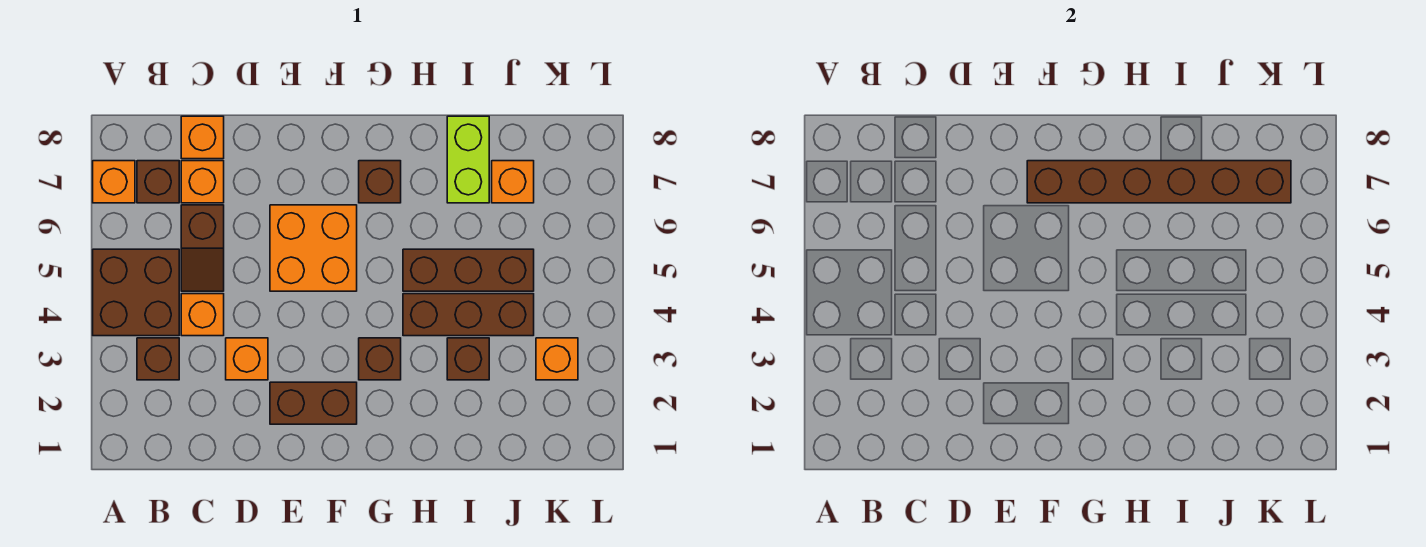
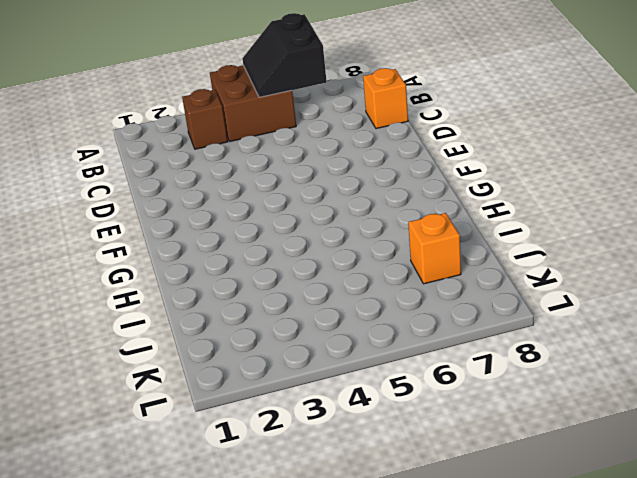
black slope A5:B6 level 2 top 6 -> none
none -> orange brick A7 level 1
none -> brown brick B7 level 1
none -> orange brick C4 level 1

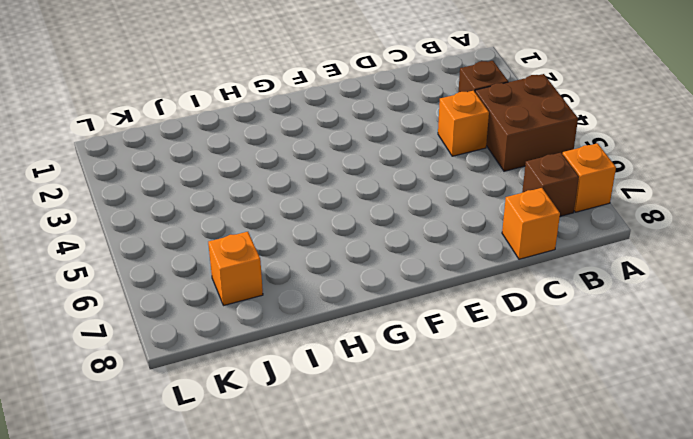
none -> brown slope C5:C6 level 1 top 6
none -> orange brick C7 level 1
none -> orange brick D3 level 1

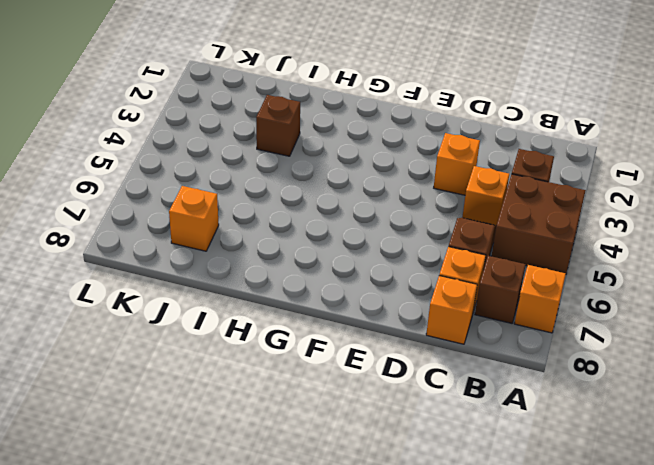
none -> brown brick E2:F2 level 1
none -> orange brick E5:F6 level 1
none -> brown brick G3 level 1

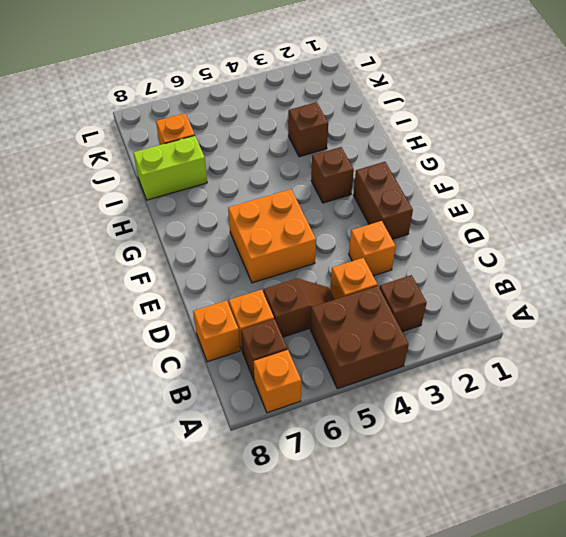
none -> brown brick G7 level 1
none -> brown brick H4:J4 level 1
none -> brown brick H5:J5 level 1

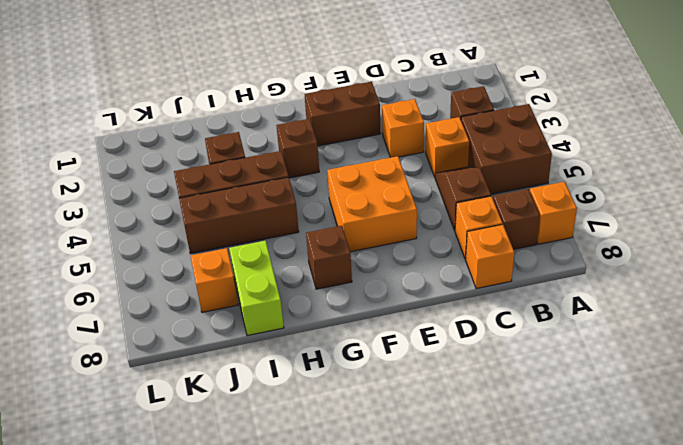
none -> orange brick K3 level 1
none -> brown brick F7:K7 level 2

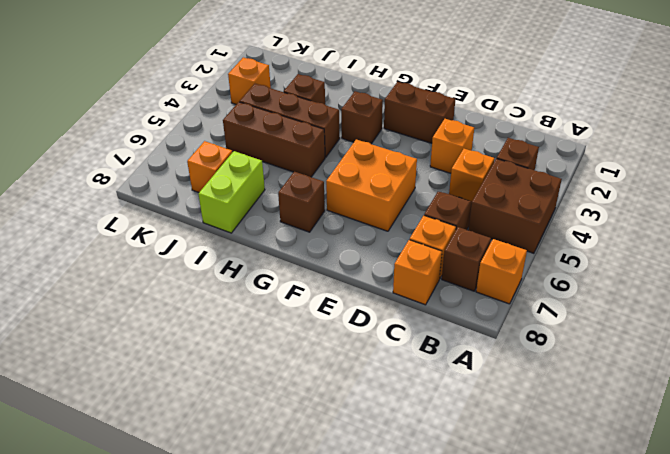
none -> brown brick F7:K7 level 2

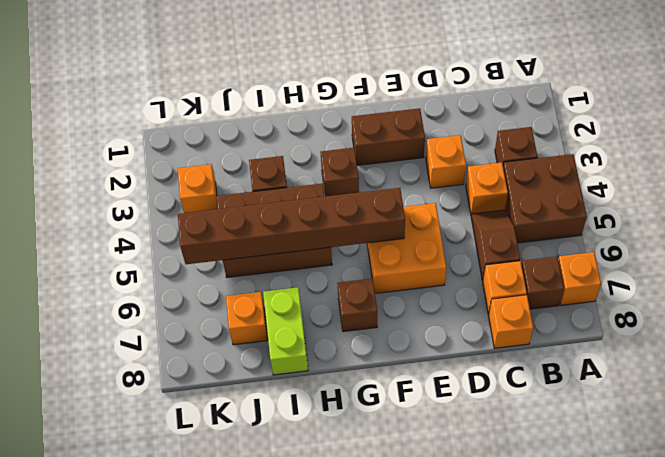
brown brick F5:K5 level 2 -> brown brick F7:K7 level 2

